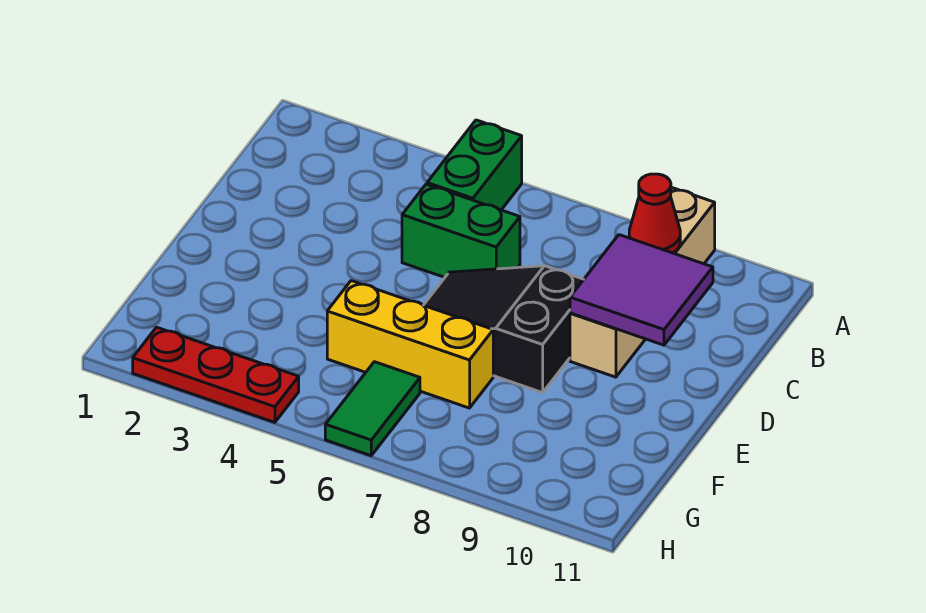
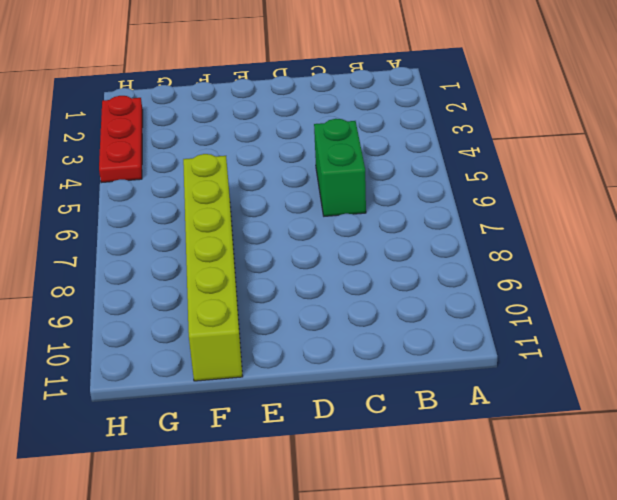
lime brick F6:F11 level 1 -> yellow brick F5:F7 level 1
none -> green brick A5:B5 level 1
none -> tan brick A9:D9 level 1

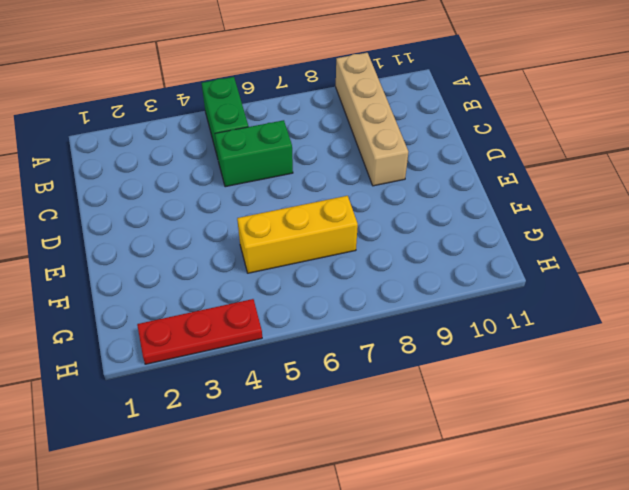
none -> black slope D6:E8 level 1 top 8
none -> green tile G6:H6 level 1

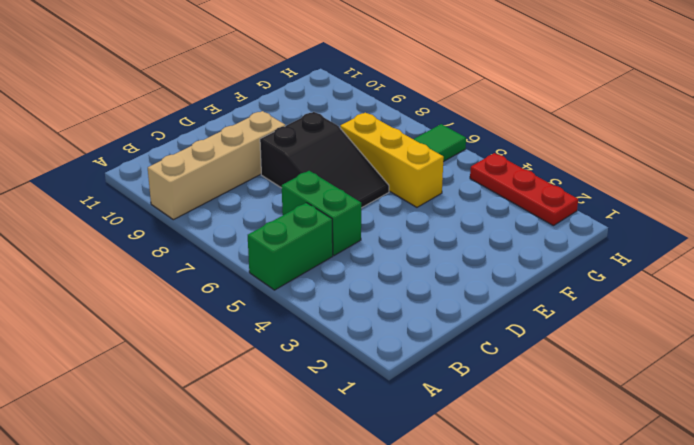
none -> red cone B9 level 2
none -> purple tile C9:D10 level 2

